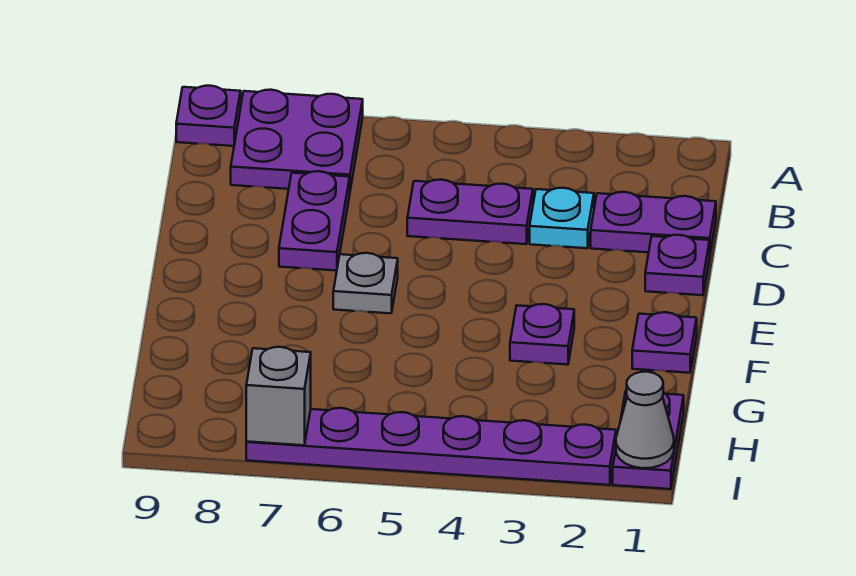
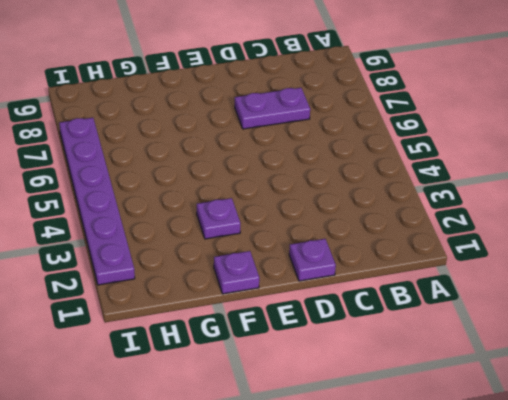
none -> purple plate A7:B8 level 1
none -> purple plate A9 level 1
none -> purple plate C1:C2 level 1

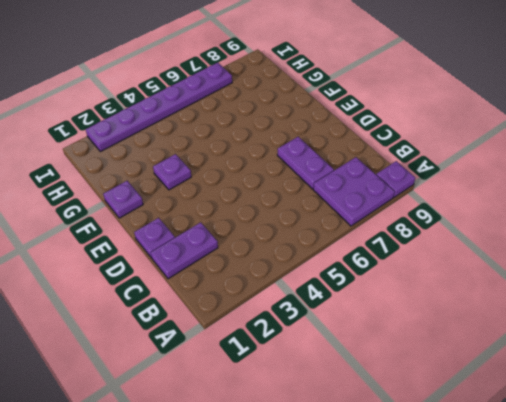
none -> cyan plate C3 level 1
none -> purple plate C4:C5 level 1
none -> grey plate E6 level 1

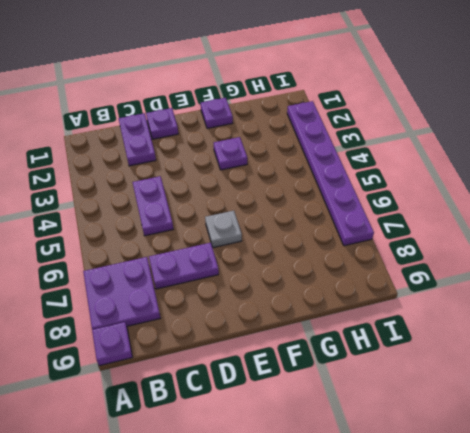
none -> cyan plate C3 level 1
none -> purple plate H1:I1 level 1
none -> grey cone I1 level 2

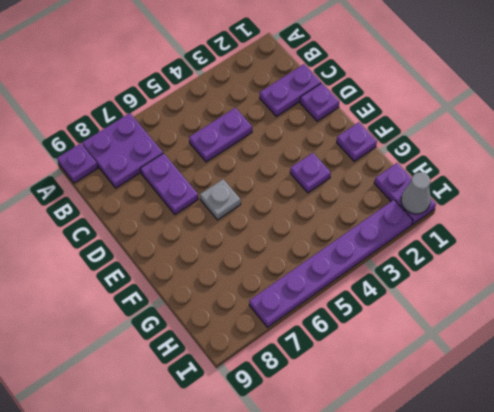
none -> cyan plate C3 level 1
none -> grey brick I7 level 2

